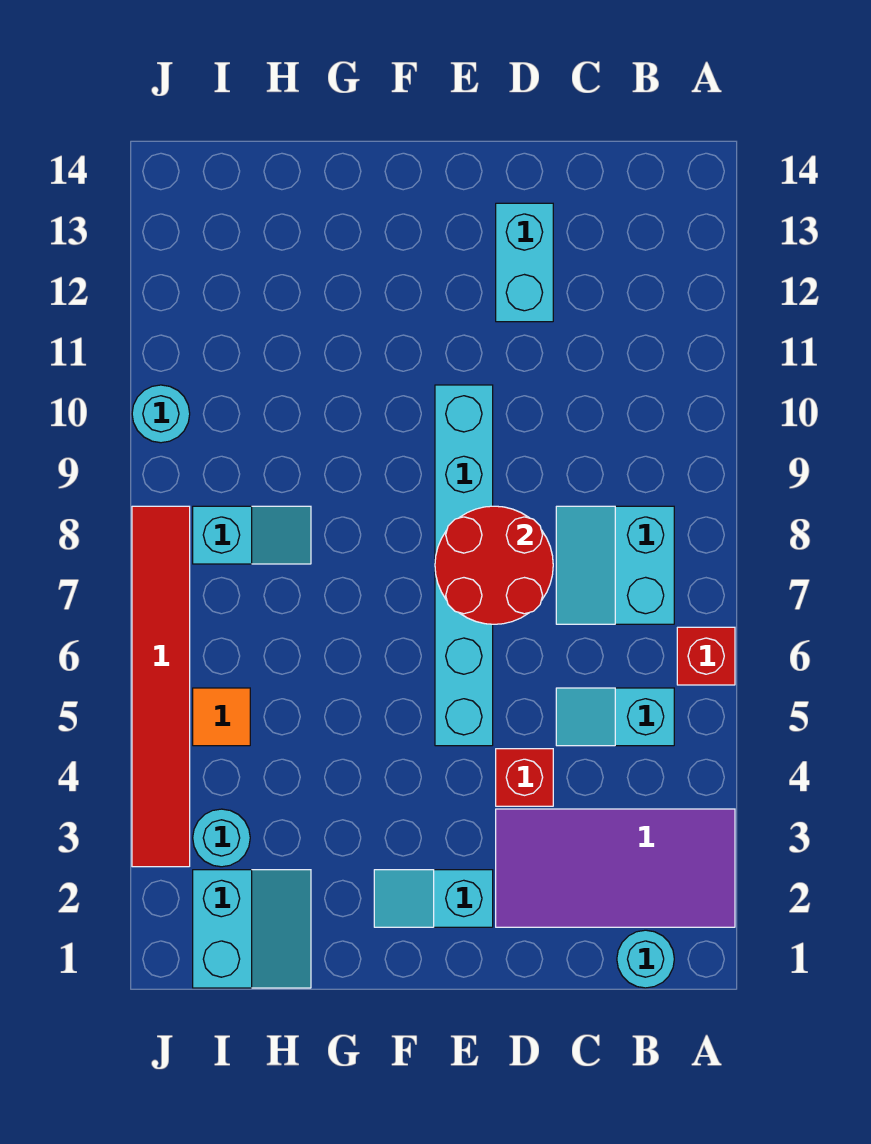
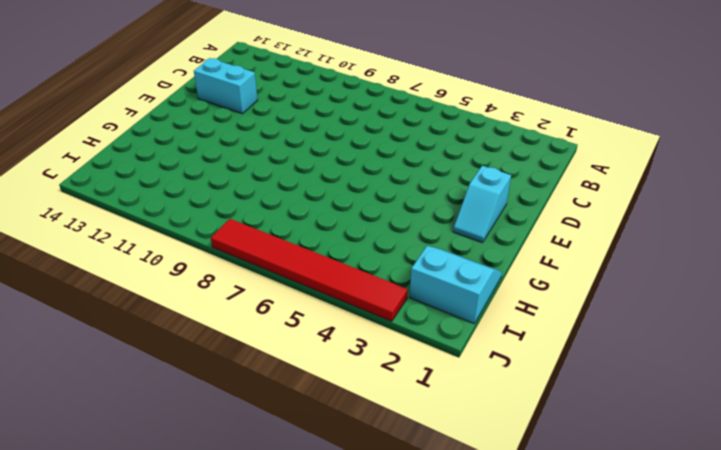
none -> purple tile A2:D3 level 1
none -> red brick A6 level 1
none -> cyan round brick B1 level 1

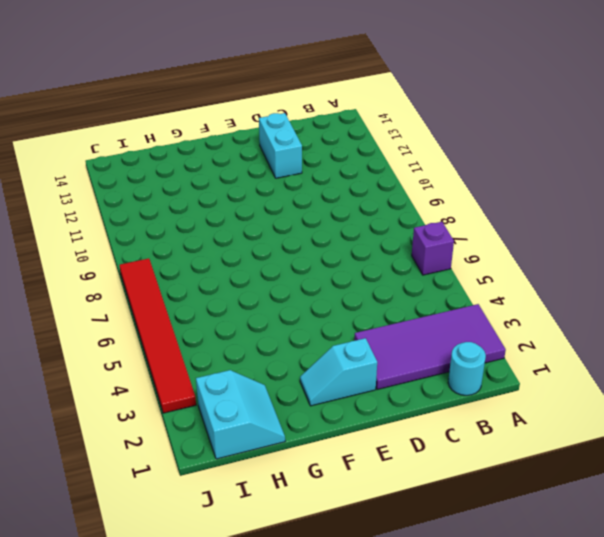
purple brick A6 level 1 -> red brick A6 level 1
none -> cyan slope B5:C5 level 1 top B
none -> cyan slope B7:C8 level 1 top B
none -> red brick D4 level 1

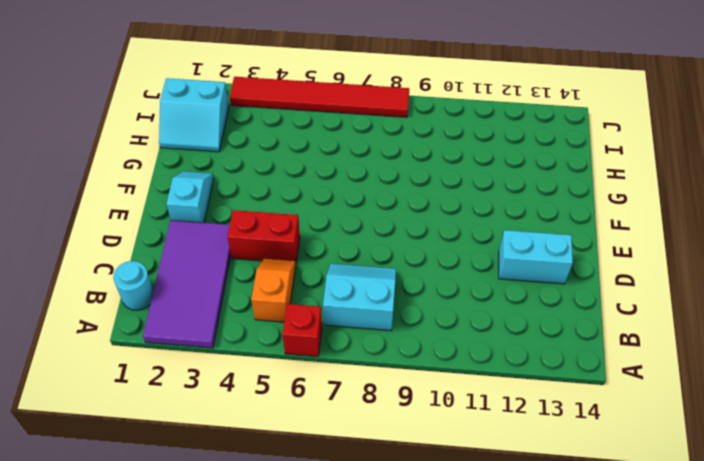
orange slope B5:C5 level 1 top B -> cyan slope B5:C5 level 1 top B
red brick D4:D5 level 1 -> red brick D4 level 1
none -> cyan brick E5:E10 level 1
none -> cyan slope H8:I8 level 1 top I
none -> cyan round brick I3 level 1

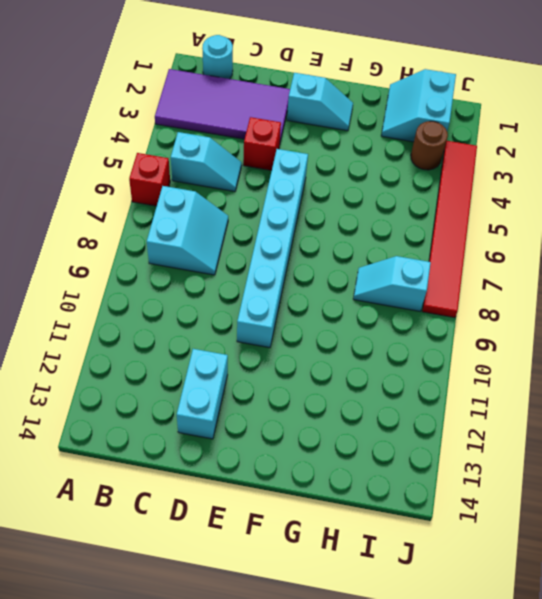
brown round brick I3 level 1 -> cyan round brick I3 level 1
none -> orange tile I5 level 1
none -> cyan round brick J10 level 1
none -> red round brick D7:E8 level 2

